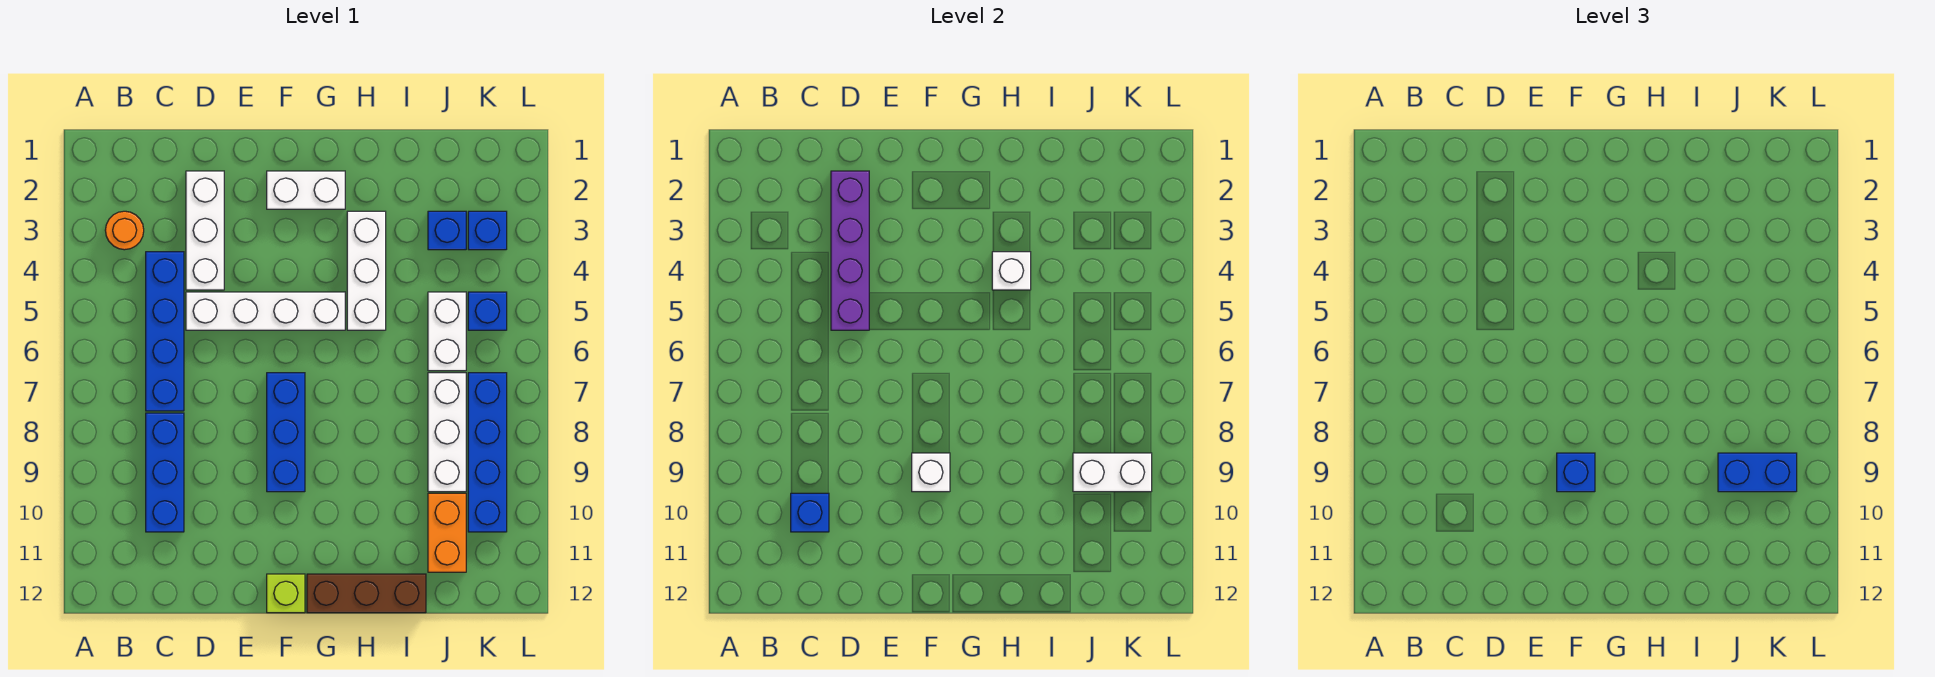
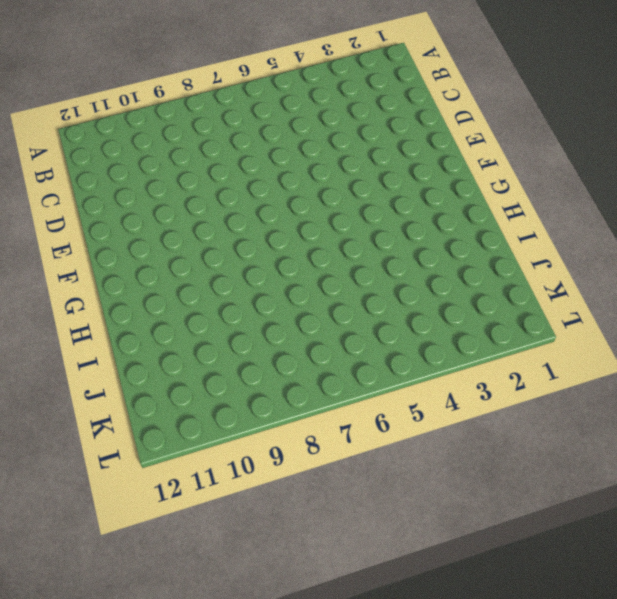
none -> orange round brick B3 level 1
none -> blue brick C4:C7 level 1
none -> blue brick C8:C10 level 1

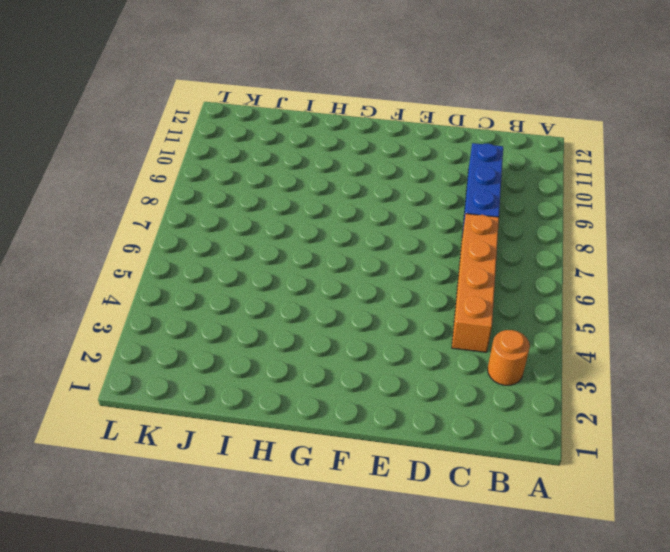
orange brick C4:C7 level 1 -> blue brick C4:C7 level 1
none -> white brick D2:D4 level 1
none -> white brick D5:G5 level 1
none -> white brick F2:G2 level 1

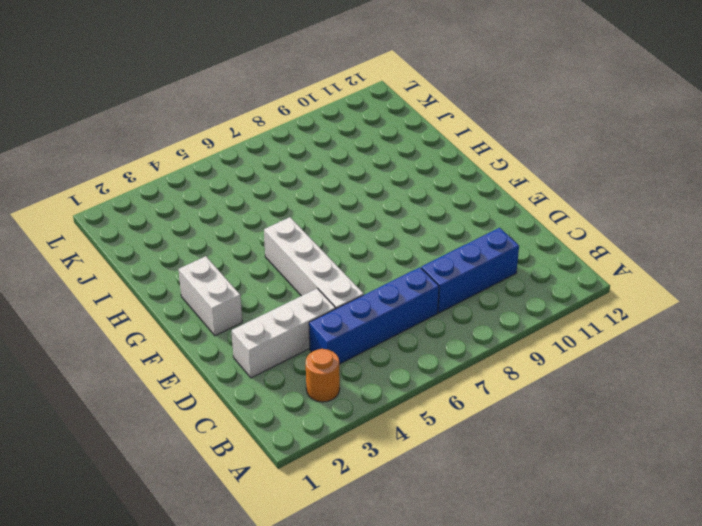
none -> blue brick F7:F9 level 1
none -> lime brick F12 level 1
none -> brown brick G12:I12 level 1

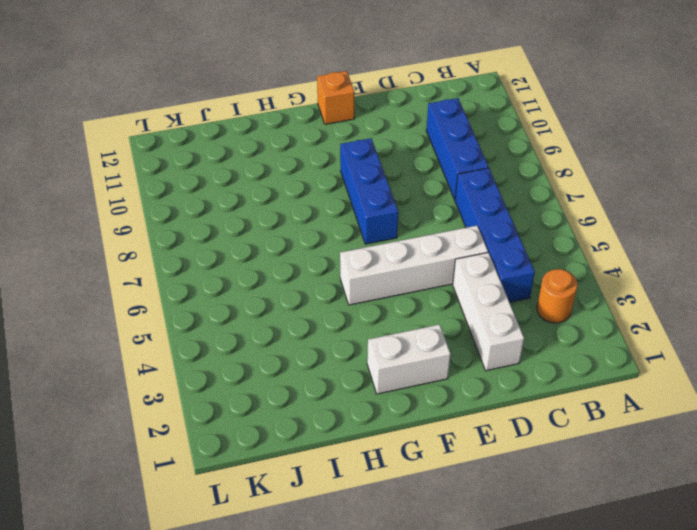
orange brick F12 level 1 -> lime brick F12 level 1
none -> brown brick G12:I12 level 1
none -> white brick H3:H5 level 1
none -> blue brick J3 level 1

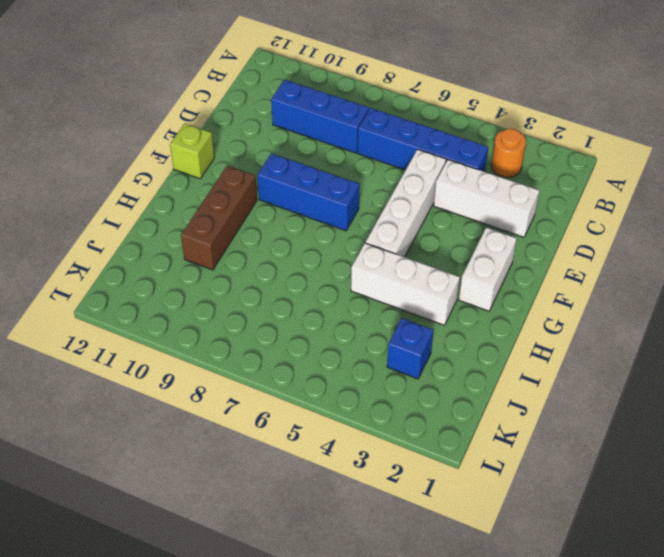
brown brick G10:I10 level 1 -> brown brick G12:I12 level 1
none -> white brick J5:J6 level 1
none -> white brick J7:J9 level 1
none -> orange brick J10:J11 level 1

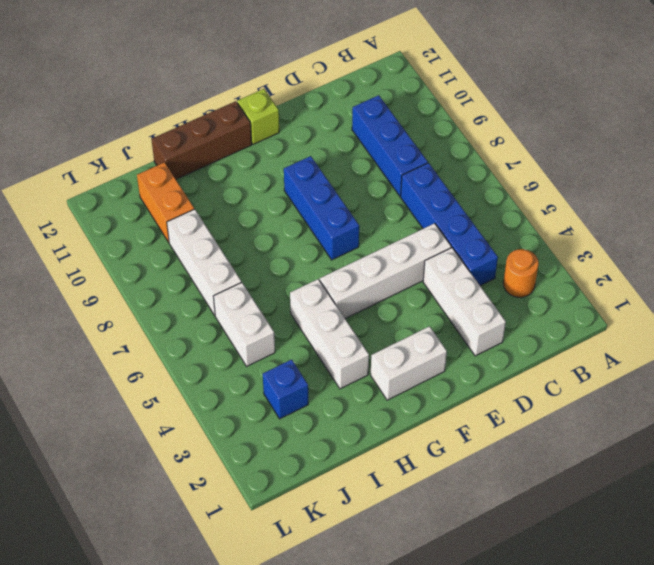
none -> blue brick K3 level 1
none -> blue brick K5 level 1
none -> blue brick K7:K10 level 1

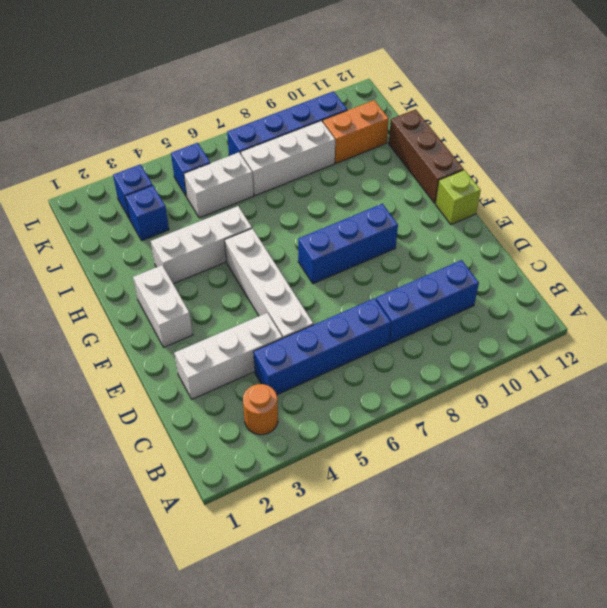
none -> blue brick C10 level 2
none -> purple brick D2:D5 level 2
none -> white brick F9 level 2

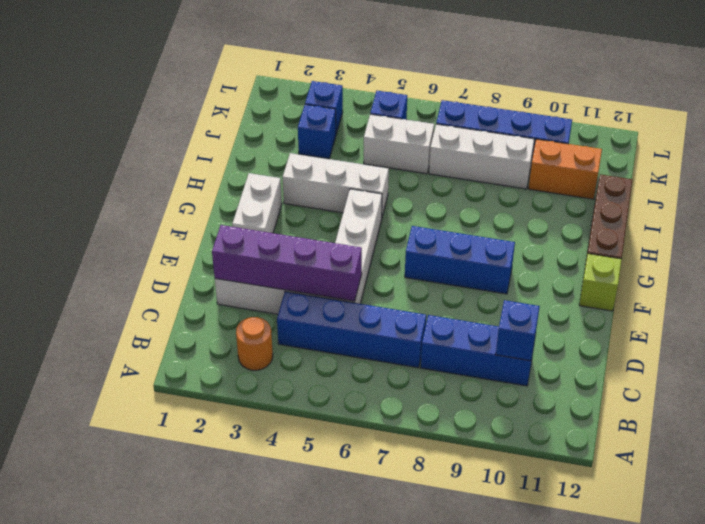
none -> white brick F9 level 2
none -> white brick H4 level 2
none -> white brick J9:K9 level 2

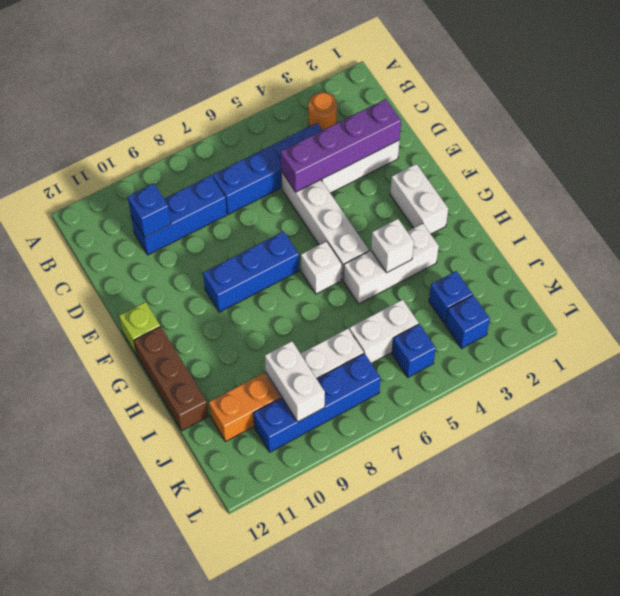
white brick G6 level 1 -> white brick F9 level 2
none -> blue brick F9 level 3
none -> blue brick J9:K9 level 3

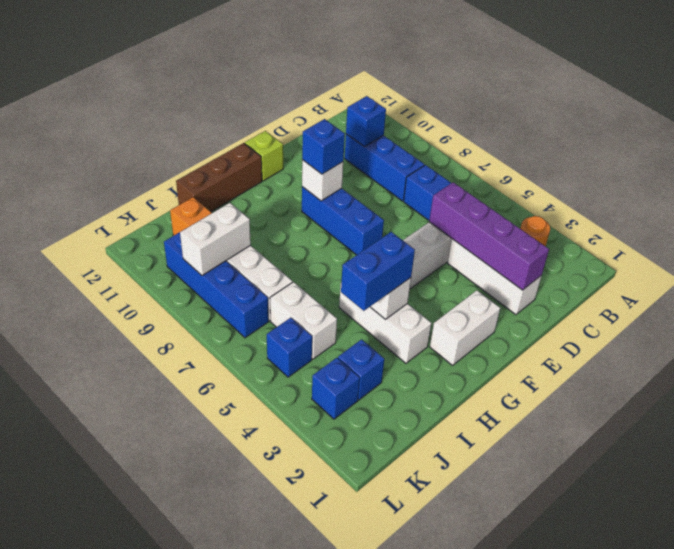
blue brick H4:I4 level 3 -> blue brick J9:K9 level 3

